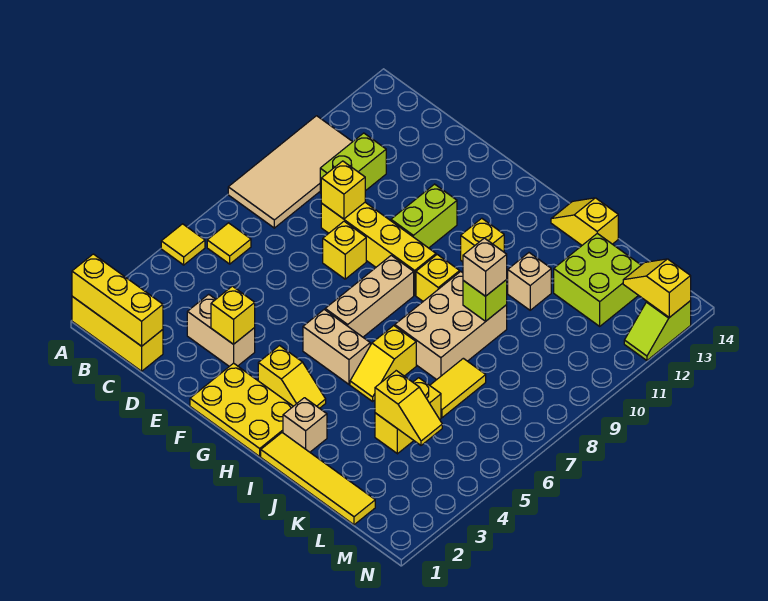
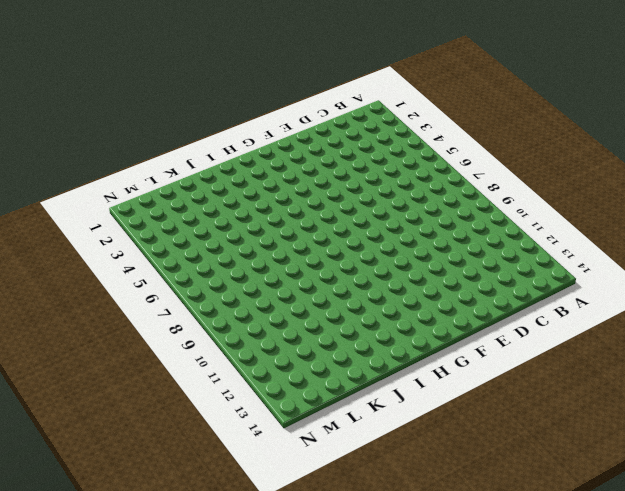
none -> yellow brick A1:C1 level 1
none -> yellow tile A5 level 1
none -> tan tile A8:B11 level 1
none -> yellow tile B6 level 1

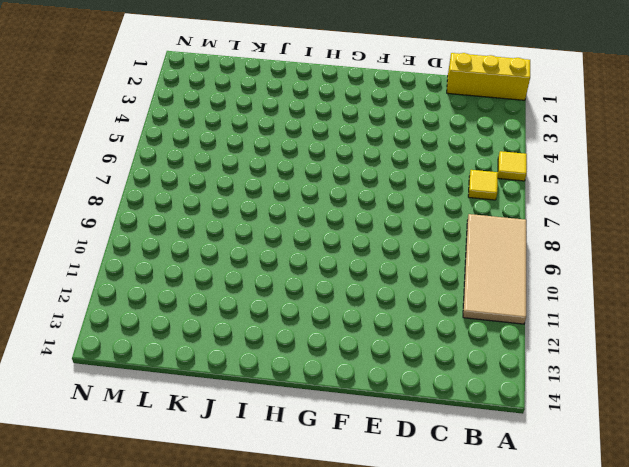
none -> lime brick C10:C11 level 1
none -> tan brick D3:E3 level 1
none -> yellow brick D9:G9 level 1
none -> yellow brick E8 level 1

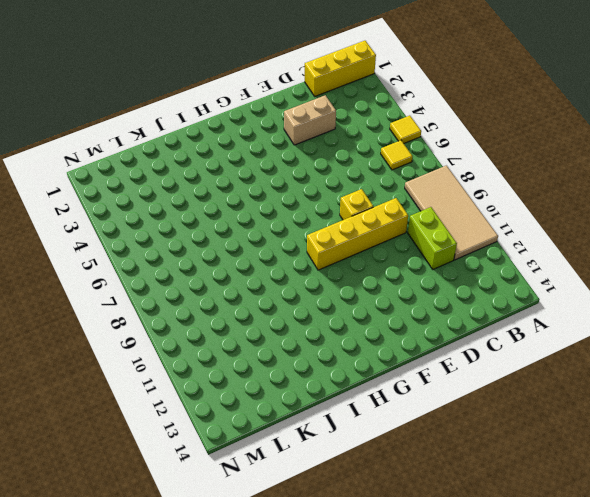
none -> yellow plate F1:H2 level 1
none -> lime brick F10:F11 level 1
none -> yellow slope G3:H3 level 1 top G
none -> tan brick G5:H5 level 1

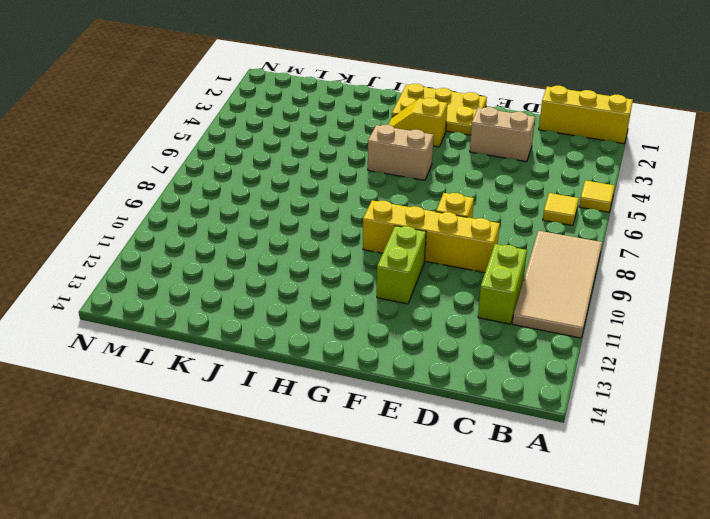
none -> tan brick G6:G8 level 1
none -> yellow brick H9 level 1
none -> yellow brick H11 level 1
none -> yellow tile I1:L1 level 1

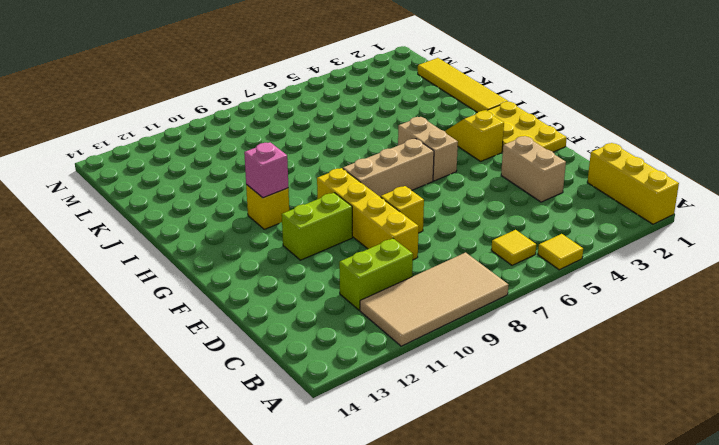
pink brick H11 level 2 -> none
none -> yellow brick H9 level 1
none -> tan brick I2 level 1
none -> yellow slope I5:I6 level 1 top 6
none -> tan brick I7:J9 level 1

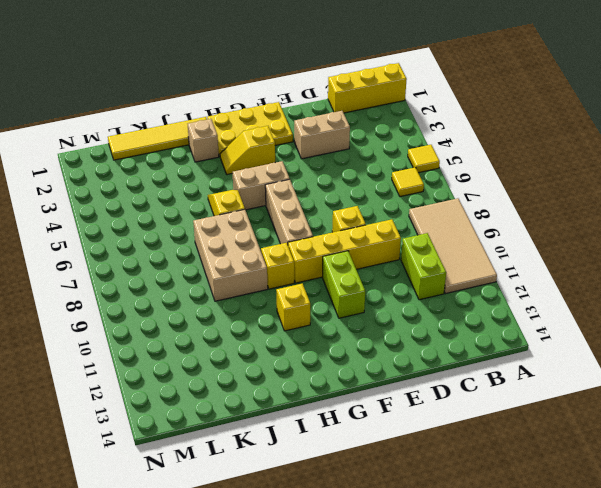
none -> yellow slope I14:J14 level 1 top J
none -> tan brick J11 level 1
none -> yellow brick K4:K5 level 1
none -> yellow tile K6:K7 level 1

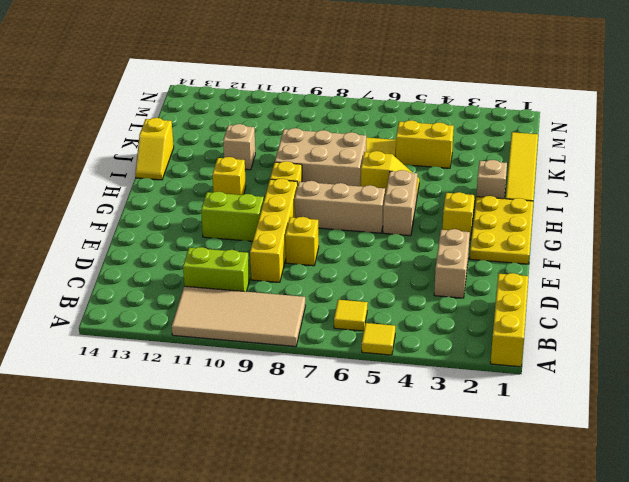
none -> lime brick K12:L13 level 1
none -> lime slope N12:N13 level 1 top 13
none -> yellow brick A1:C1 level 2
none -> yellow brick D9 level 2

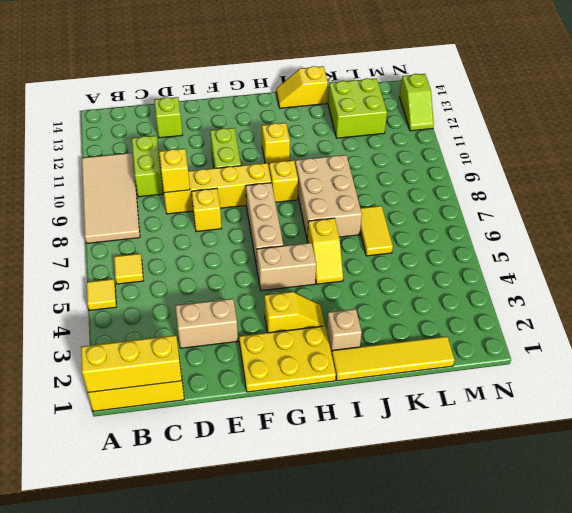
lime brick D13 level 1 -> lime brick J9 level 2
none -> tan brick J11 level 1
none -> yellow brick K4:K5 level 1
none -> yellow brick E3 level 2
none -> yellow slope K4:L4 level 2 top K

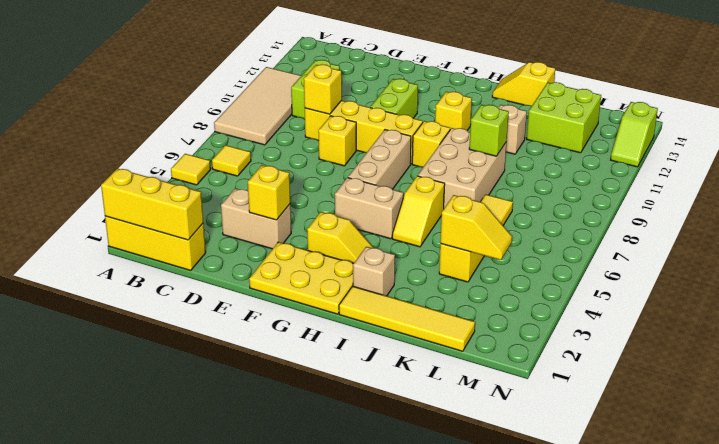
none -> yellow slope M13:N13 level 2 top N
none -> tan brick J9 level 3

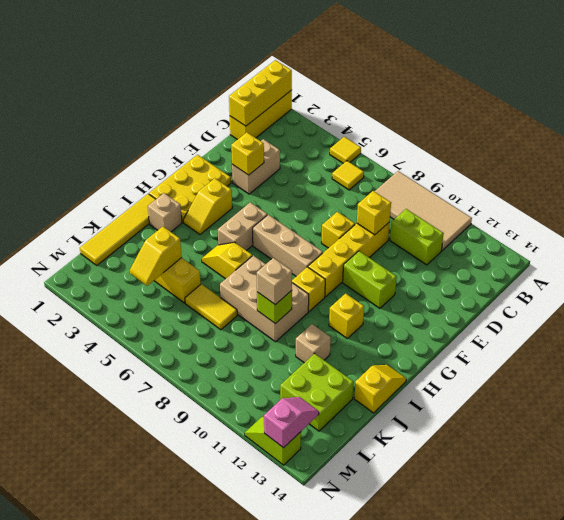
pink slope M13:N13 level 2 top N -> yellow slope M13:N13 level 2 top N

